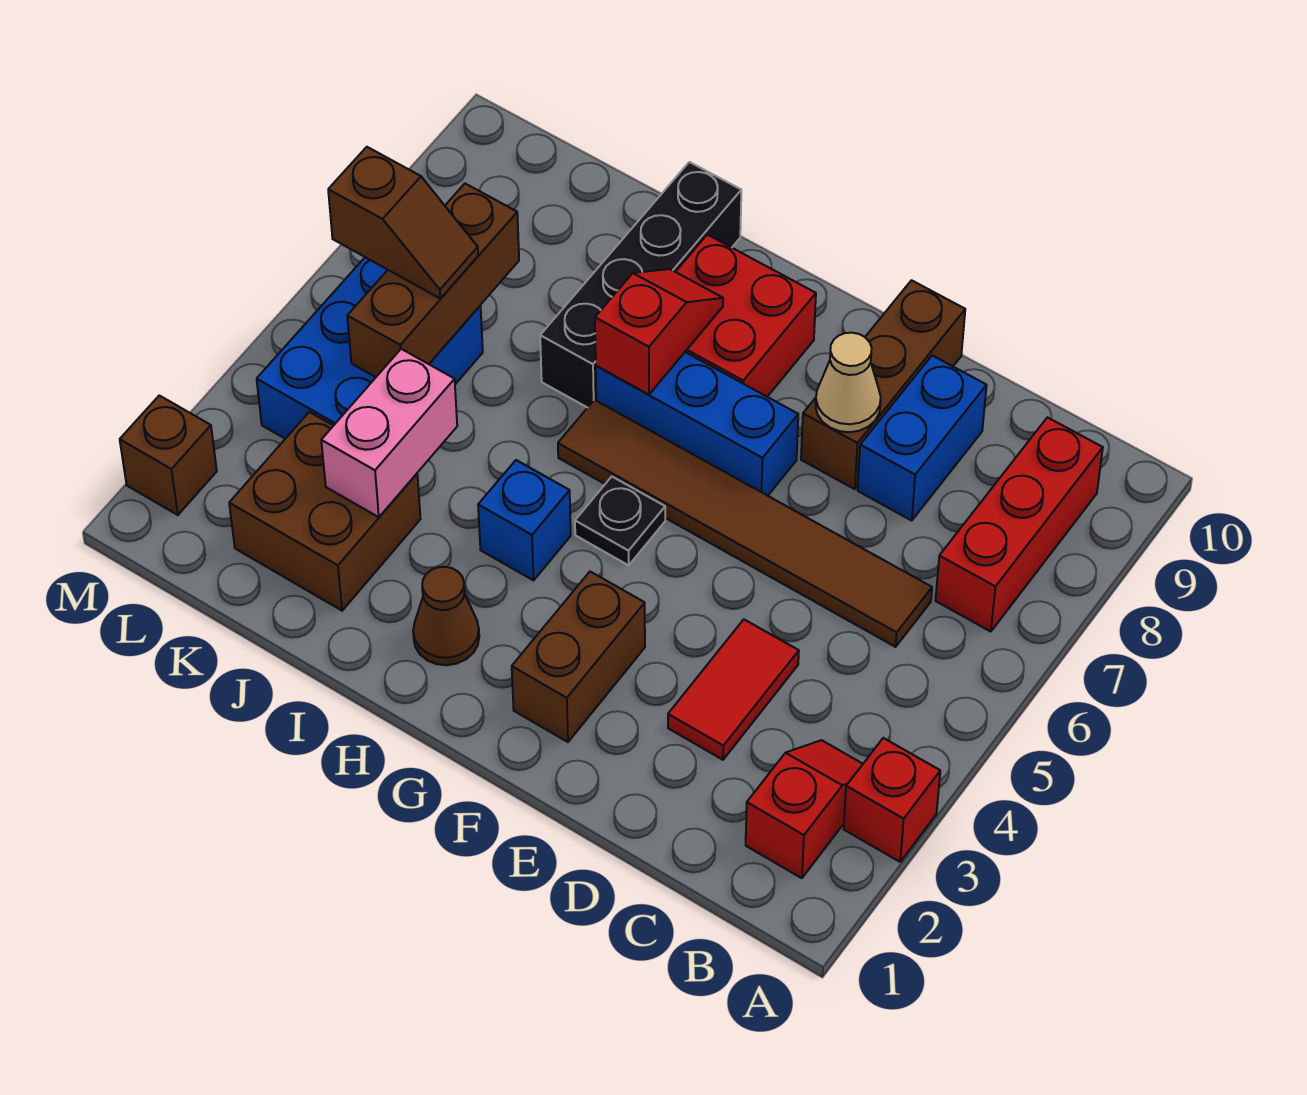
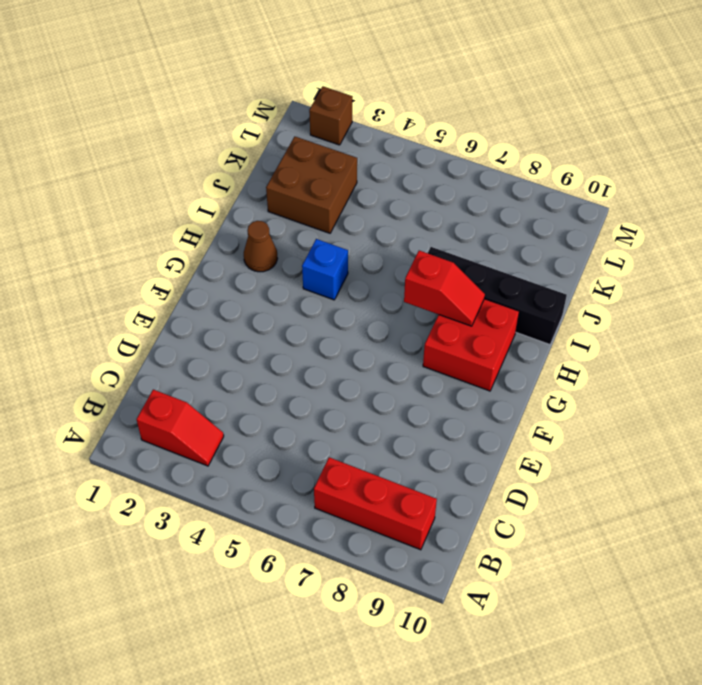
none -> red brick A3 level 1
none -> brown tile C6:H6 level 1
none -> red tile D3:D4 level 1

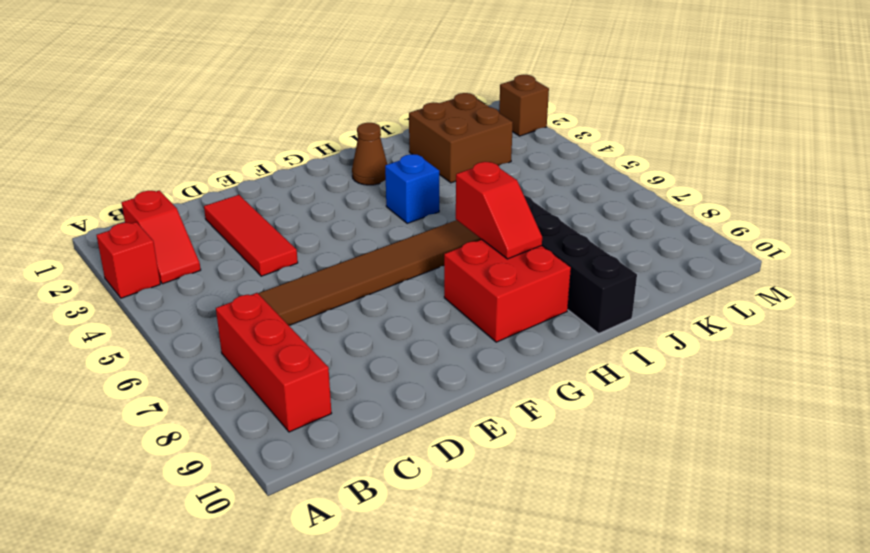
red tile D2:D4 level 1 -> red tile D3:D4 level 1
none -> blue brick D8:D9 level 1
none -> brown brick E8:E10 level 1
none -> brown brick F2:F3 level 1

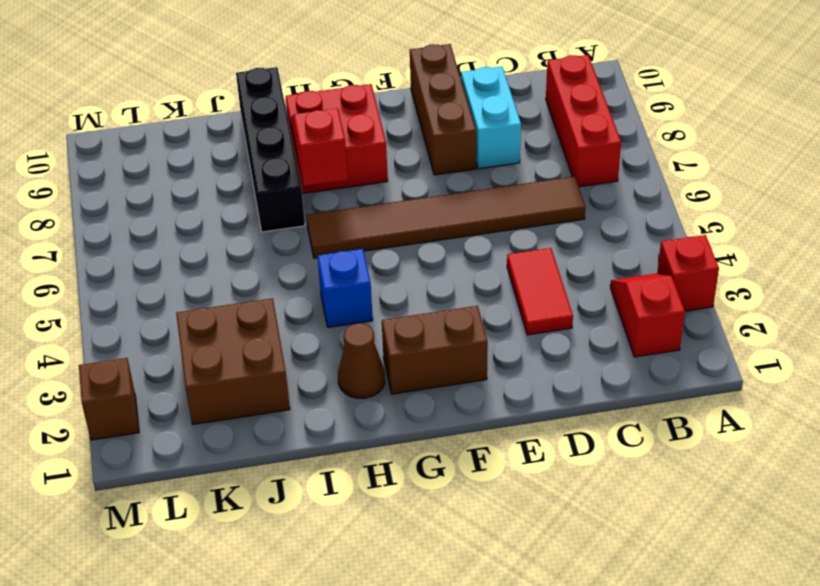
cyan brick D8:D9 level 1 -> blue brick D8:D9 level 1
brown brick F2:G2 level 1 -> brown brick F2:F3 level 1
none -> blue brick F7:H7 level 1
none -> black plate G5 level 1
none -> blue brick K4:L6 level 1

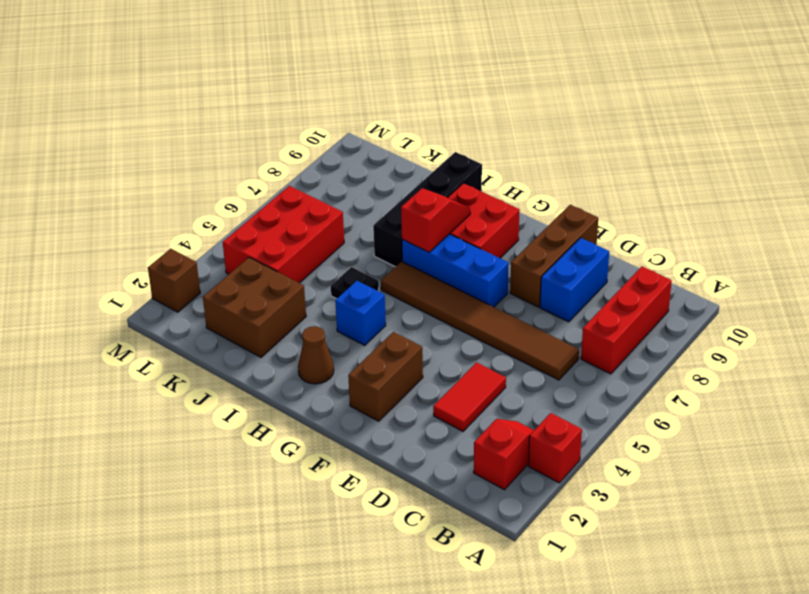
black plate I5 level 1 -> black plate G5 level 1
red brick K4:L6 level 1 -> blue brick K4:L6 level 1
none -> tan cone E8 level 2
none -> pink brick J3:J4 level 2
none -> brown brick K5:K7 level 2

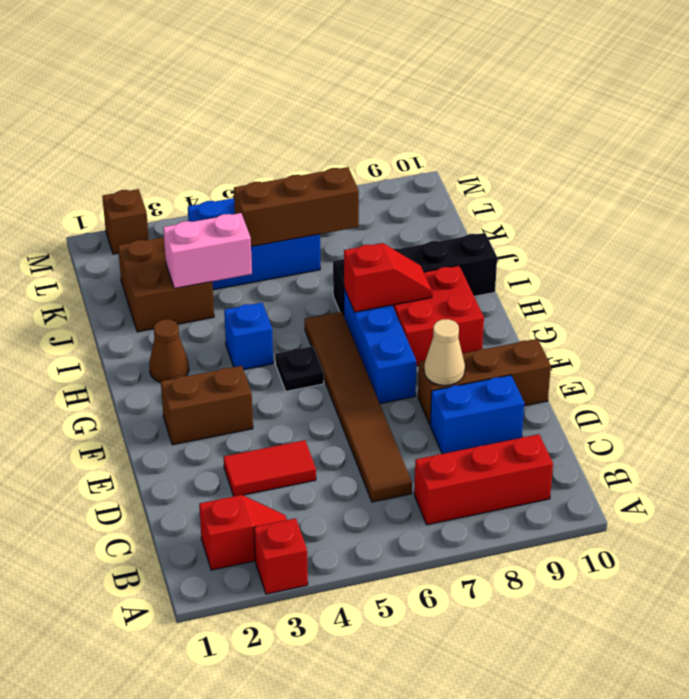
none -> brown slope K6:L6 level 3 top L

